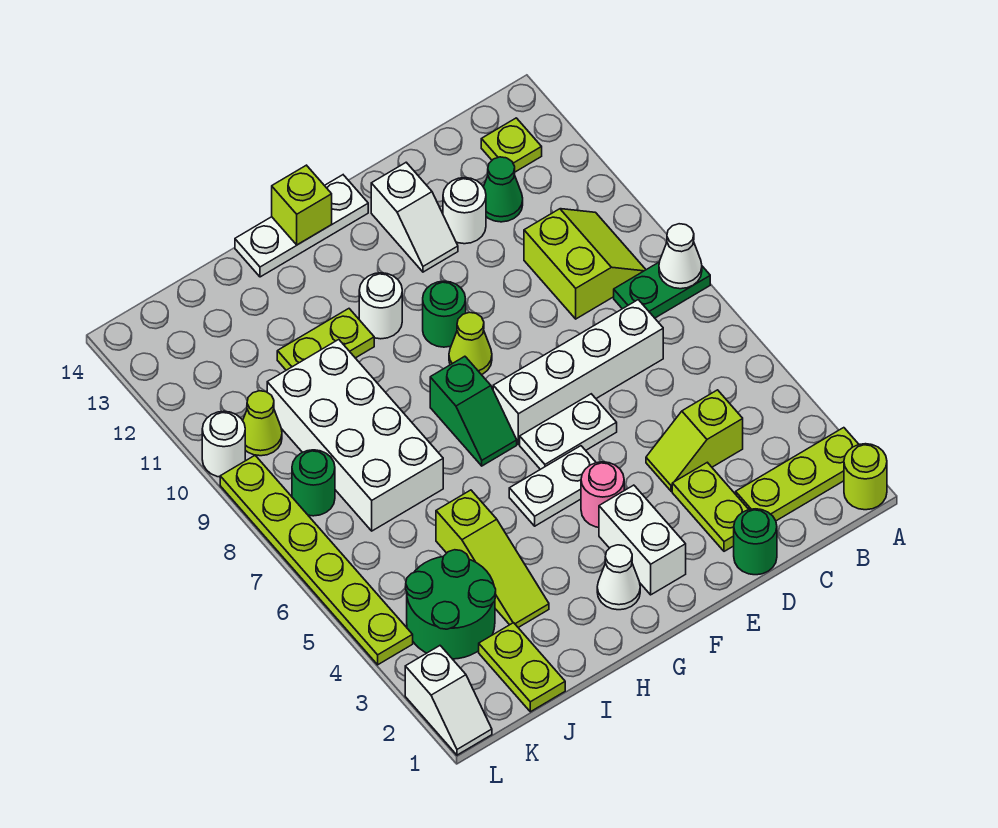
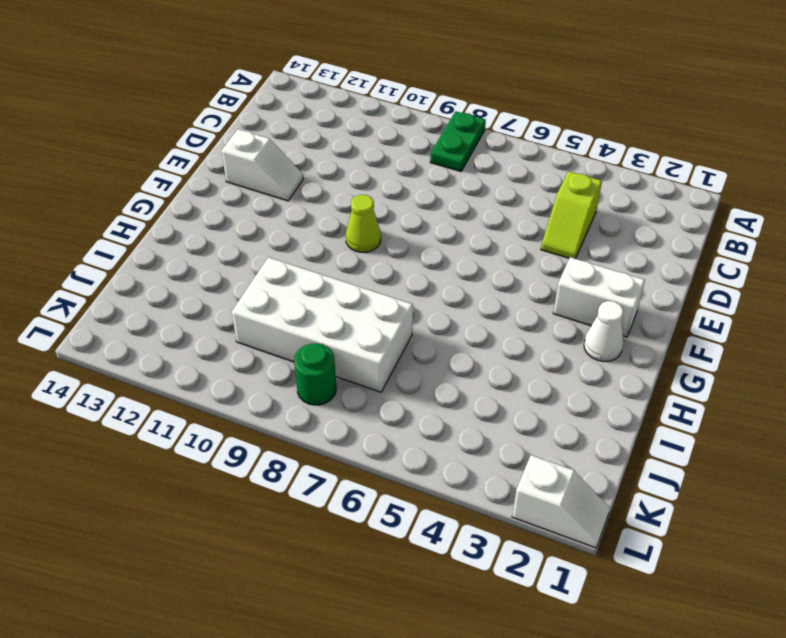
none -> lime round brick A1 level 1
none -> lime plate A2:C2 level 1
none -> lime slope B9:C10 level 1 top C
none -> lime plate B13 level 1

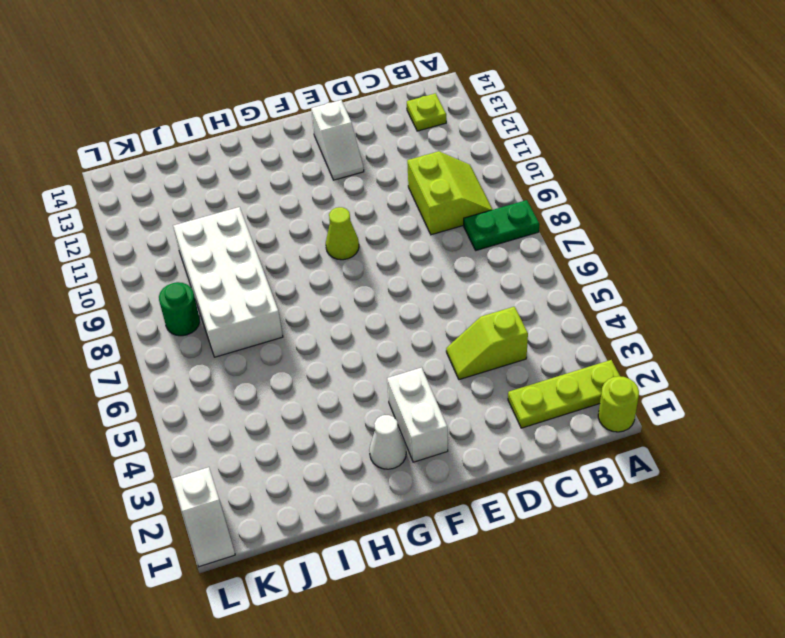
none -> white brick C7:F7 level 1
none -> green cone C12 level 1
none -> green round brick D1 level 1
none -> lime plate D2:D3 level 1

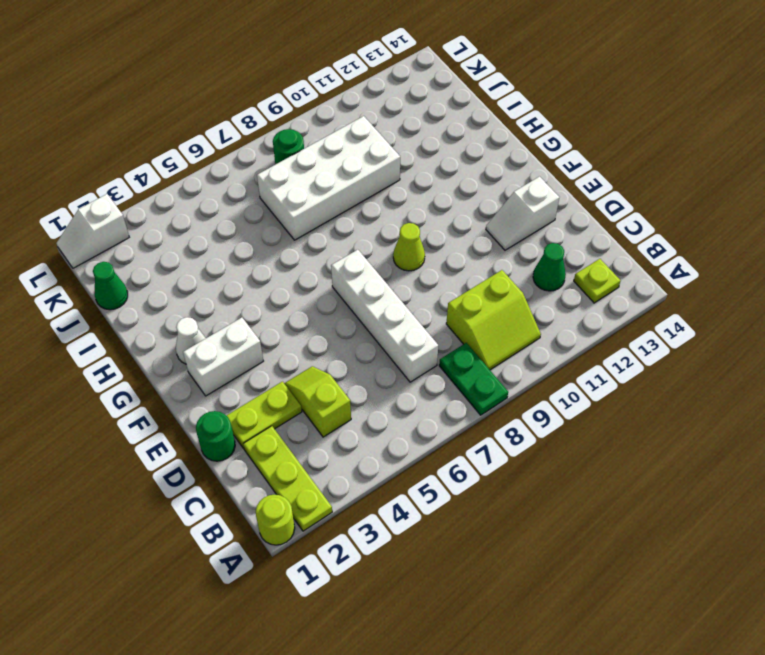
green cone J1 level 1 -> lime plate J1:J2 level 1
none -> white round brick D12 level 1
none -> white plate E6:F6 level 1
none -> pink round brick F4 level 1
none -> white plate F5:G5 level 1

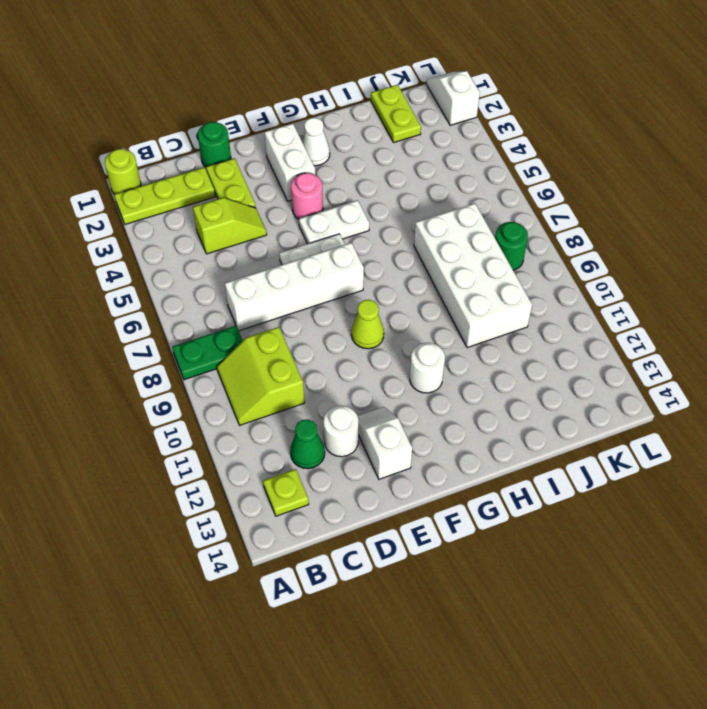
none -> green round brick F10 level 1
none -> white plate F14:H14 level 1
none -> green slope G7:G8 level 1 top 8
none -> lime plate H11:I11 level 1

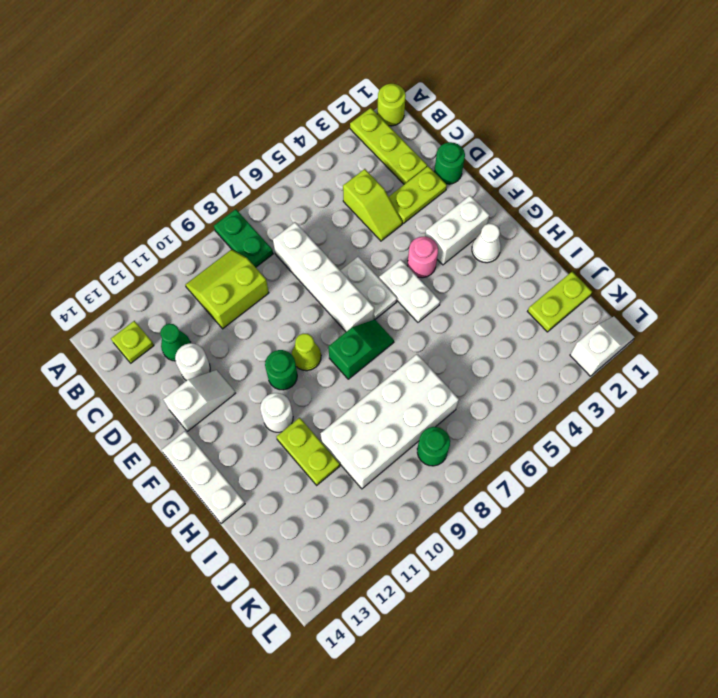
none -> lime slope I3:I5 level 1 top 5
none -> green round brick J3:K4 level 1
none -> lime cone K10 level 1
none -> lime plate L4:L9 level 1

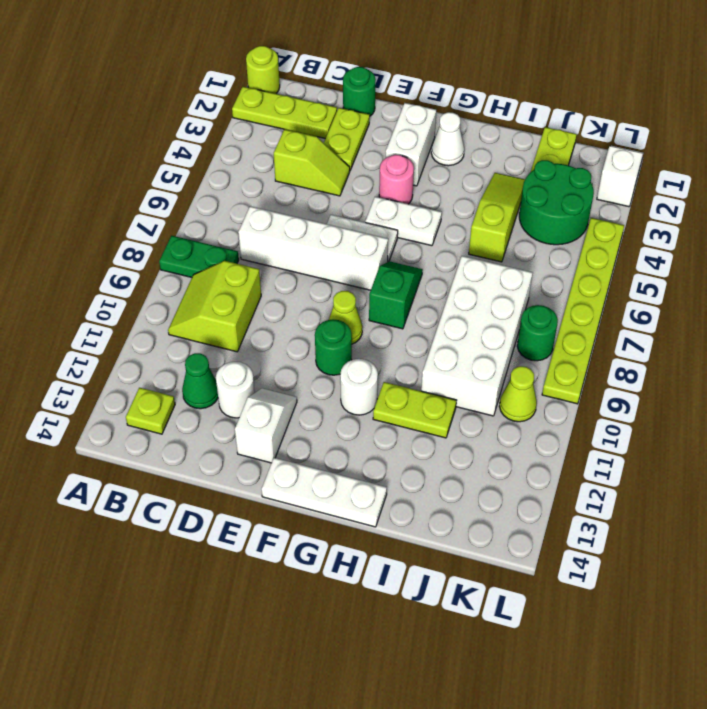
none -> white round brick L10 level 1
none -> white cone A8 level 2
none -> lime brick G14 level 2

